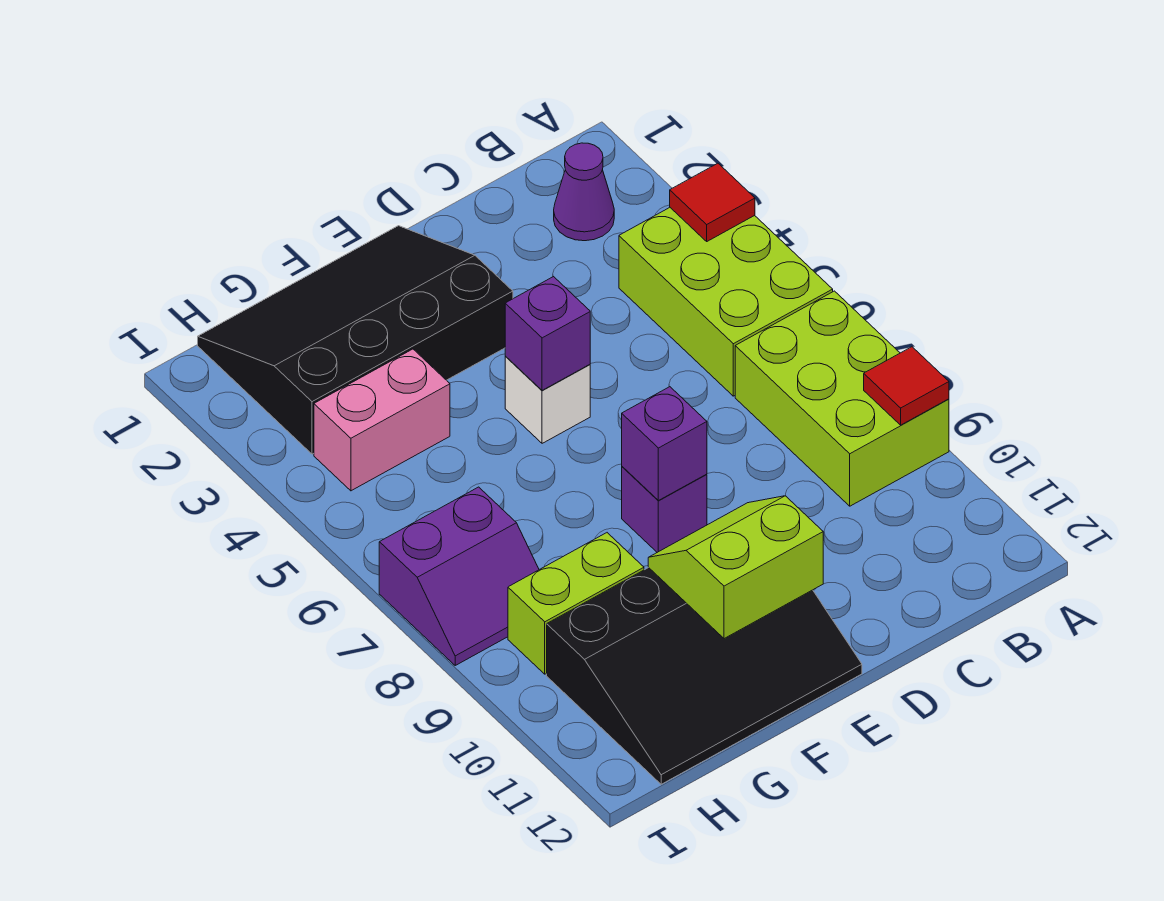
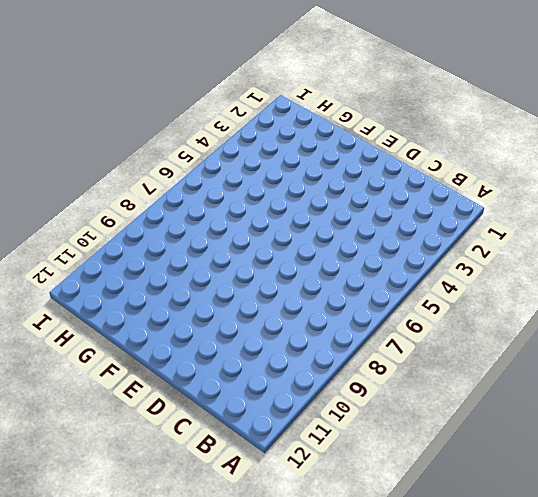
none -> lime brick A4:B6 level 1
none -> lime brick A7:B9 level 1
none -> purple cone B2 level 1

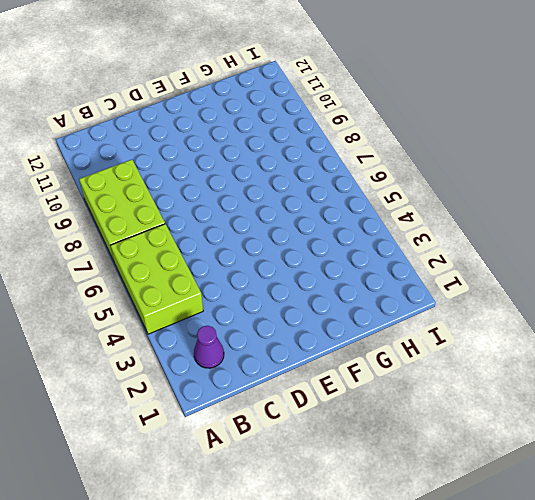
none -> black slope E1:H3 level 1 top 3
none -> white brick E5 level 1
none -> purple brick E8 level 1

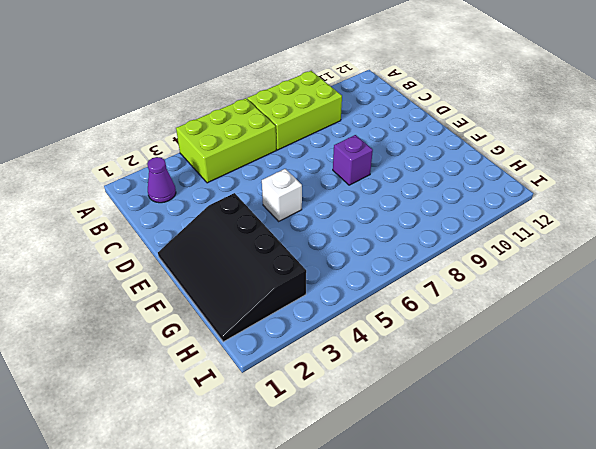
none -> black slope E10:H12 level 1 top 10
none -> pink brick G4:H4 level 1
none -> lime brick G9:H9 level 1

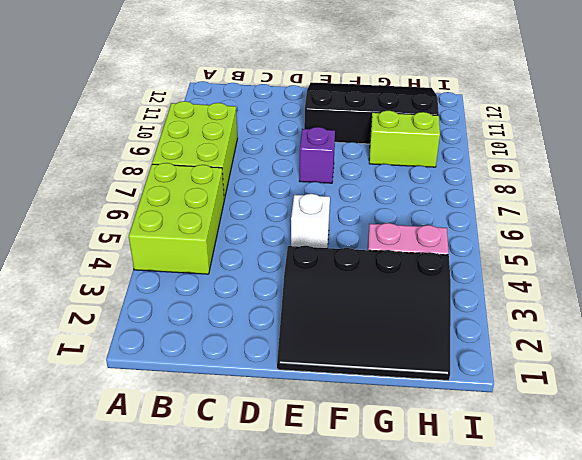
none -> purple cone B2 level 1
none -> purple slope H7:I8 level 1 top 7
none -> red tile A4 level 2

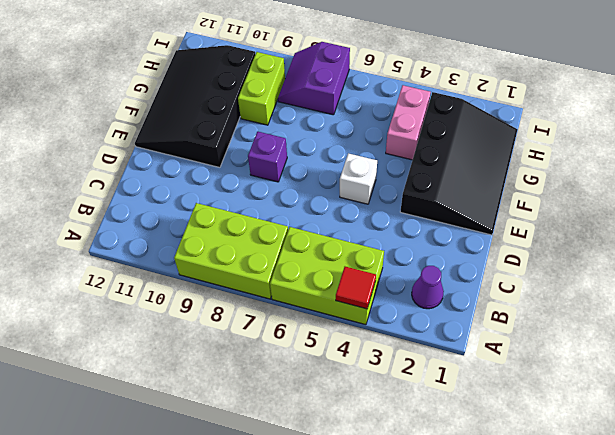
none -> red tile A9 level 2
none -> purple brick E5 level 2
none -> purple brick E8 level 2

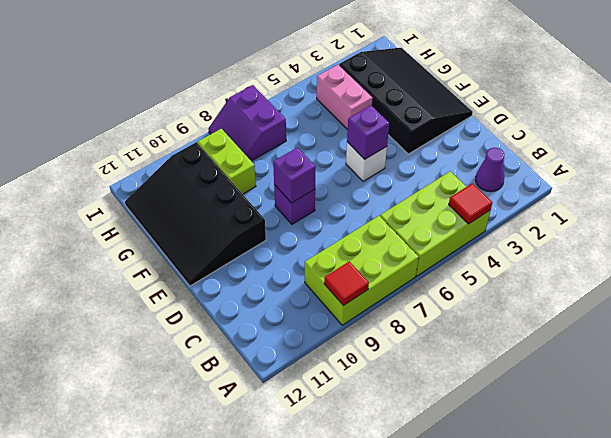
none -> lime slope E10:F11 level 2 top 11

